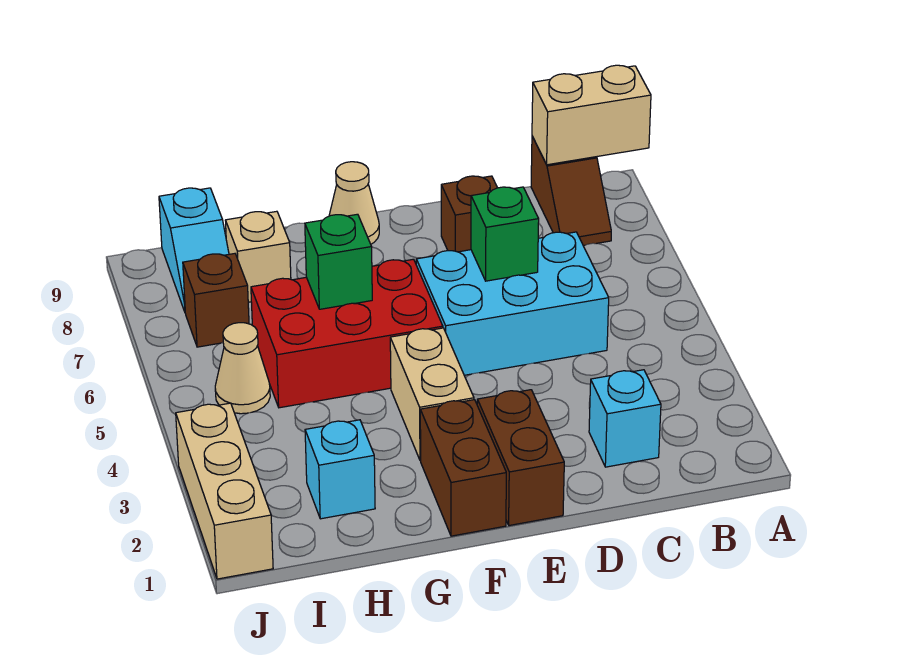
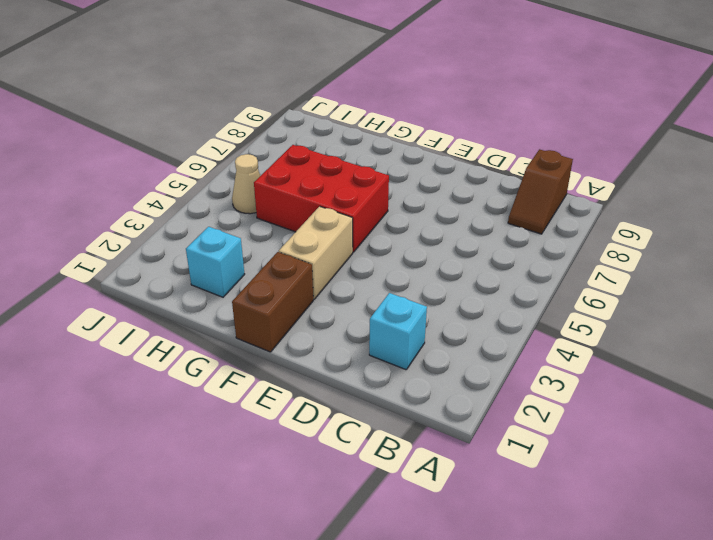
none -> cyan brick C5:E6 level 1
none -> brown brick D8 level 1
none -> brown brick E1:E2 level 1

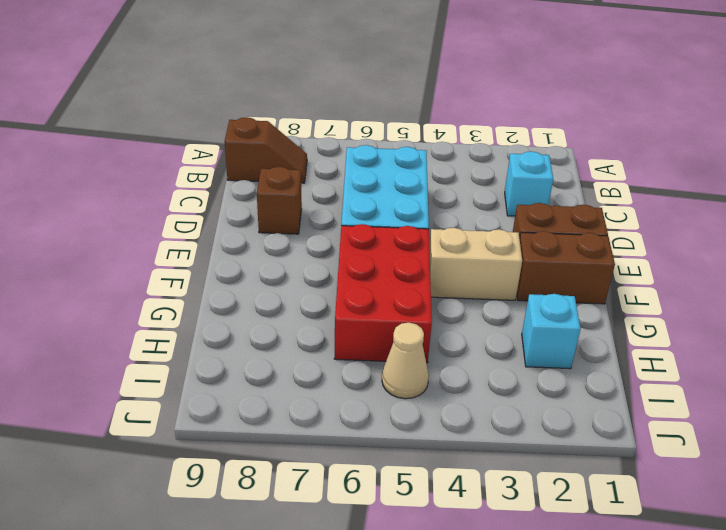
none -> tan cone F9 level 1
none -> tan brick H8 level 1
none -> brown brick I7 level 1

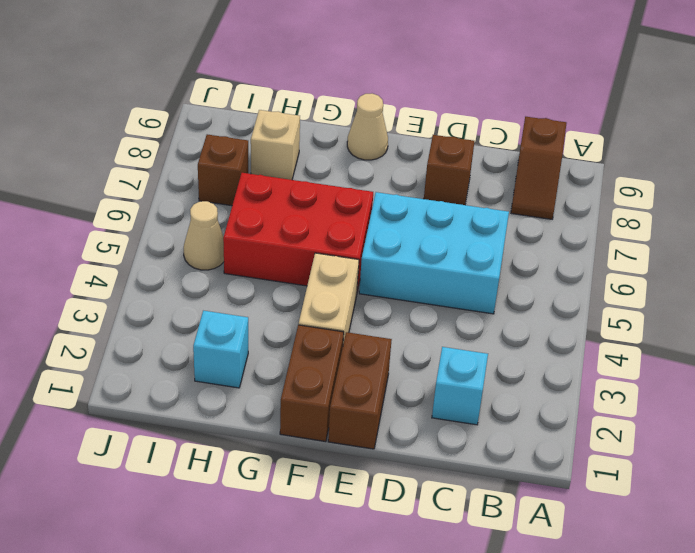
none -> cyan slope I8:I9 level 1 top 9
none -> tan brick J1:J3 level 1
none -> tan brick A9:B9 level 2

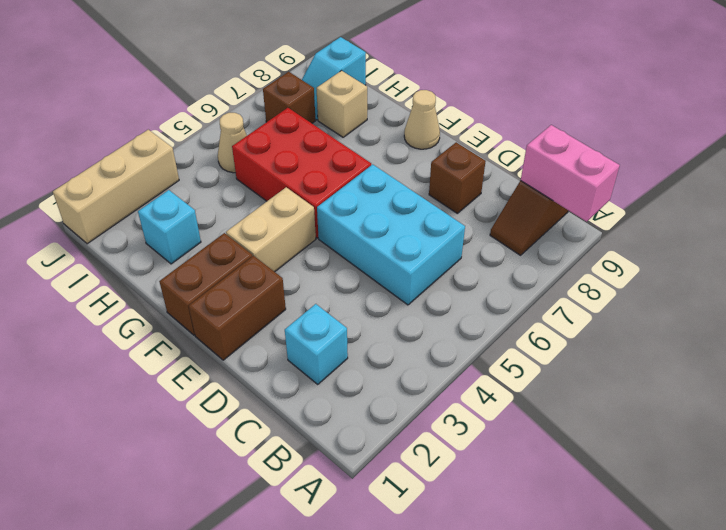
pink brick A9:B9 level 2 -> tan brick A9:B9 level 2
none -> green brick D6 level 2
none -> green brick G6 level 2

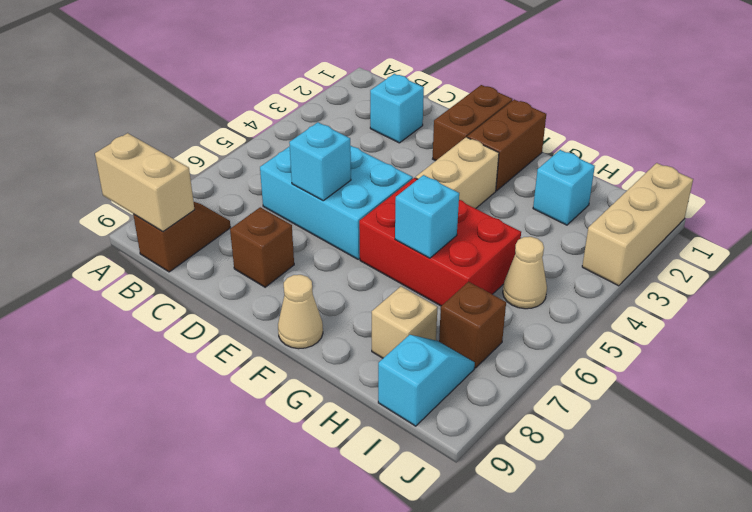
cyan brick D6 level 2 -> green brick D6 level 2
cyan brick G6 level 2 -> green brick G6 level 2

